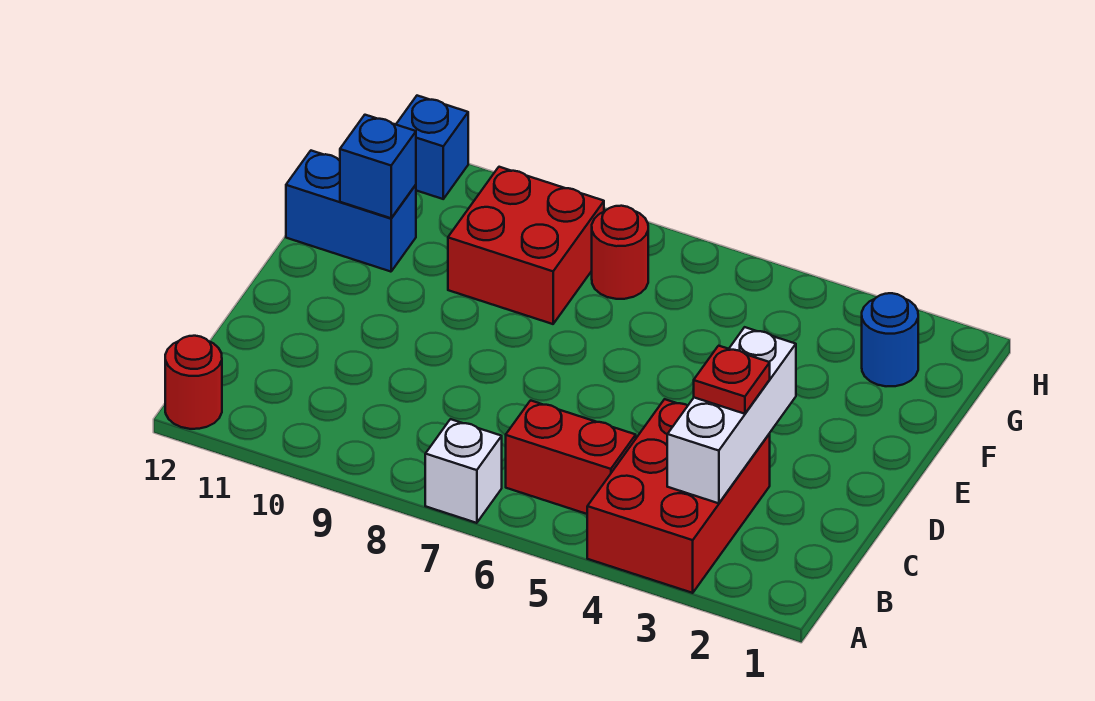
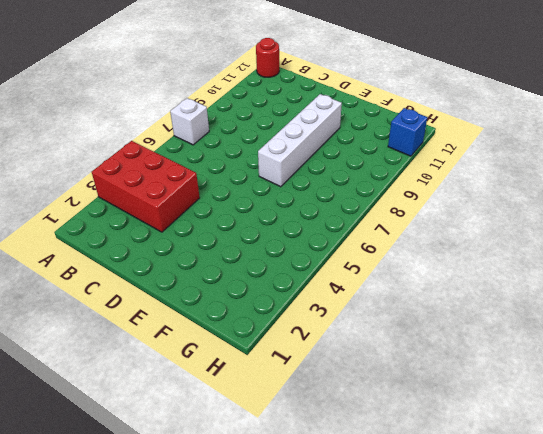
white brick E7:E10 level 1 -> none
none -> red brick B5:B6 level 1
none -> red brick F8:G9 level 1
none -> blue brick F11:F12 level 1

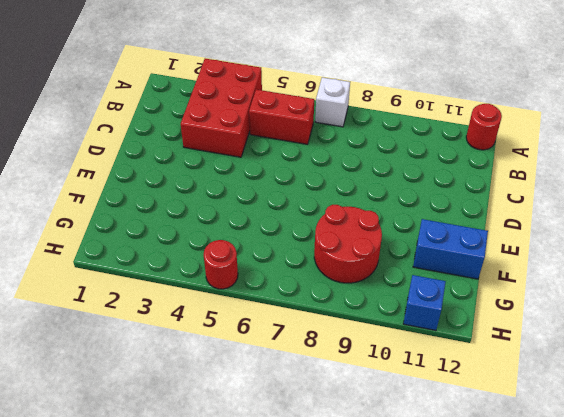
red round brick F8:G9 level 1 -> red brick F8:G9 level 1
red round brick H5 level 1 -> red round brick G7 level 1
none -> blue round brick G2 level 1
none -> white brick B3:D3 level 2
none -> blue brick F11 level 2

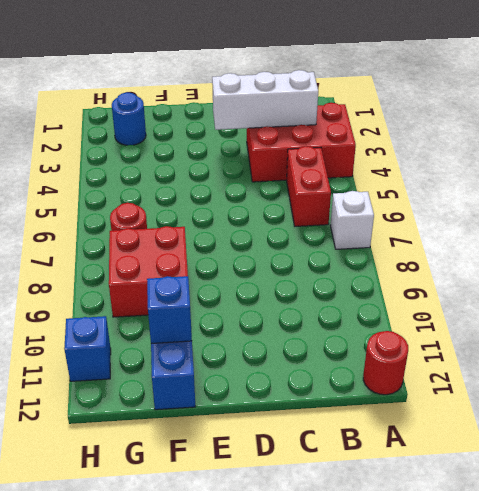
none -> red plate C3 level 3

